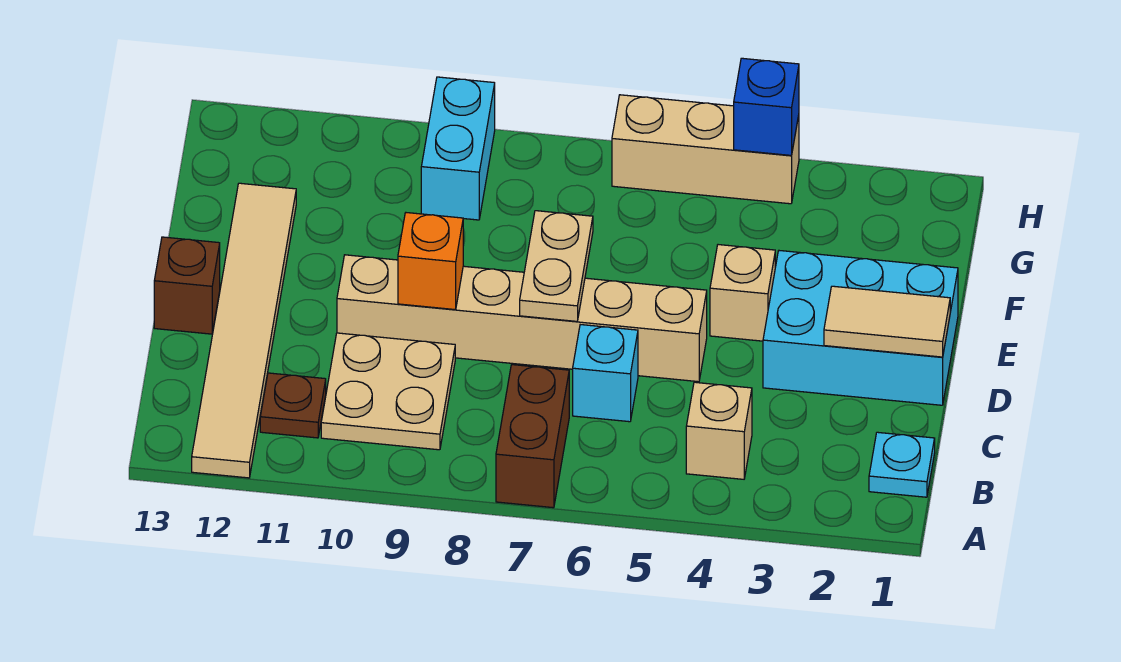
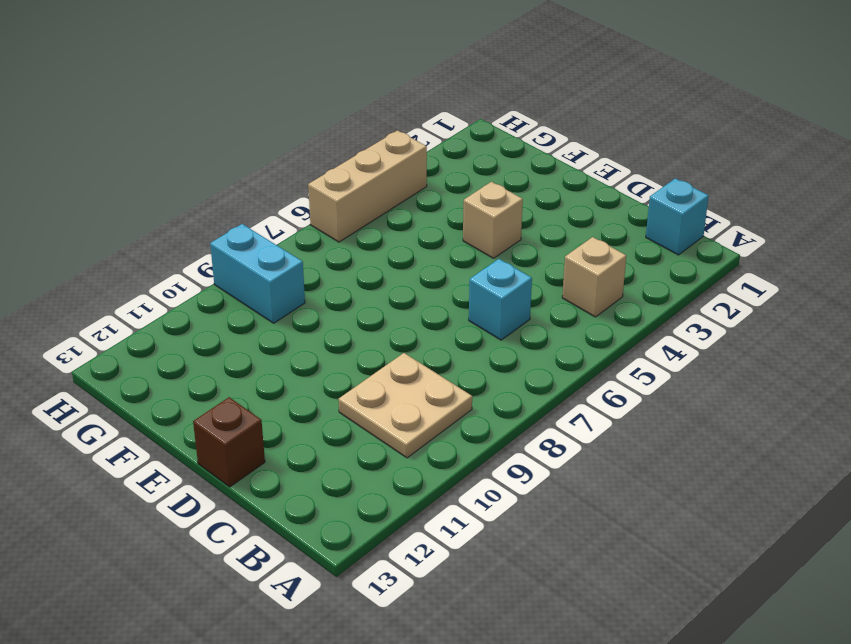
cyan brick B1 level 1 -> cyan plate B1 level 1
none -> brown brick A7:B7 level 1
none -> tan tile A12:F12 level 1
none -> brown plate B11 level 1

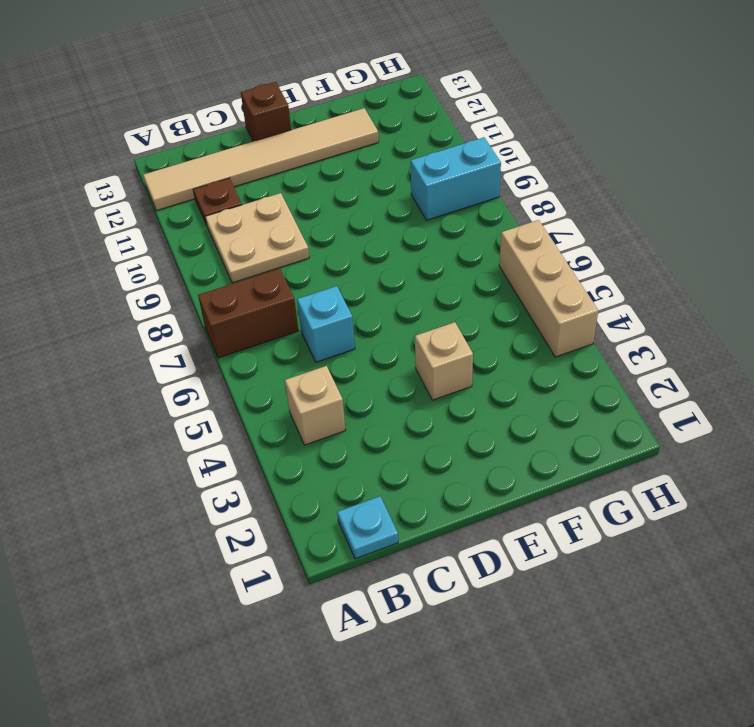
none -> cyan brick D1:E3 level 1
none -> tan brick D5:D10 level 1
none -> tan tile D1:D2 level 2

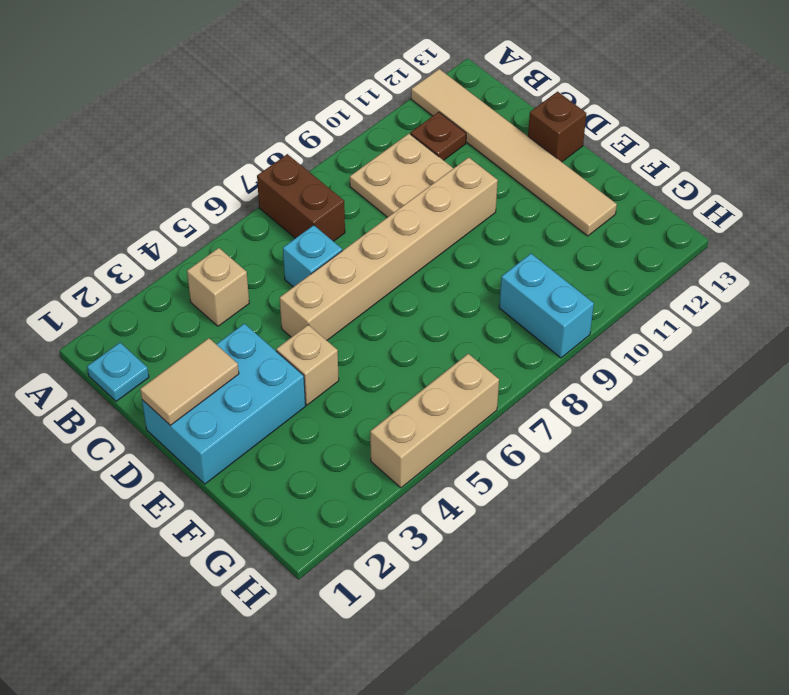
none -> tan plate D7:E7 level 2
none -> orange brick D9 level 2
none -> blue brick H4 level 2

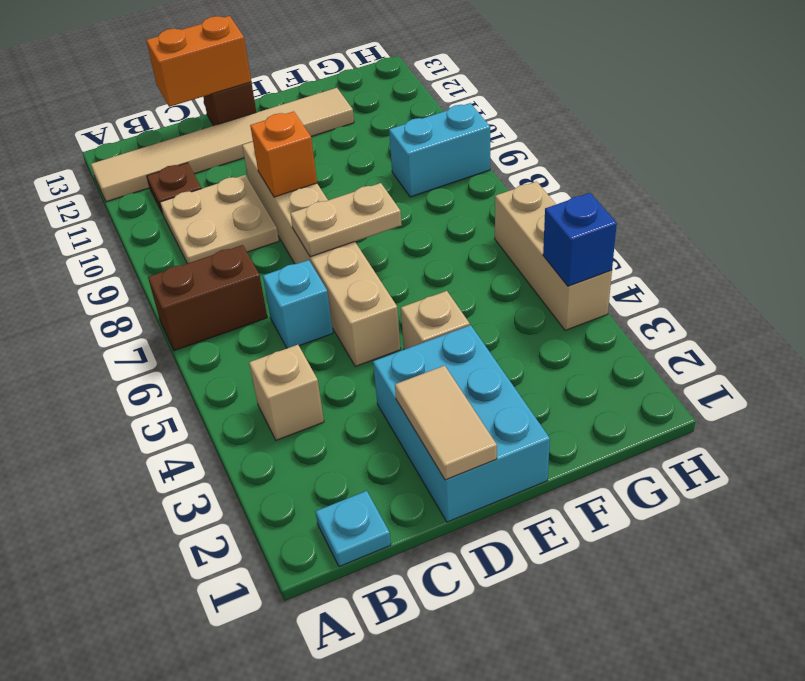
orange brick C13:D13 level 2 -> none

